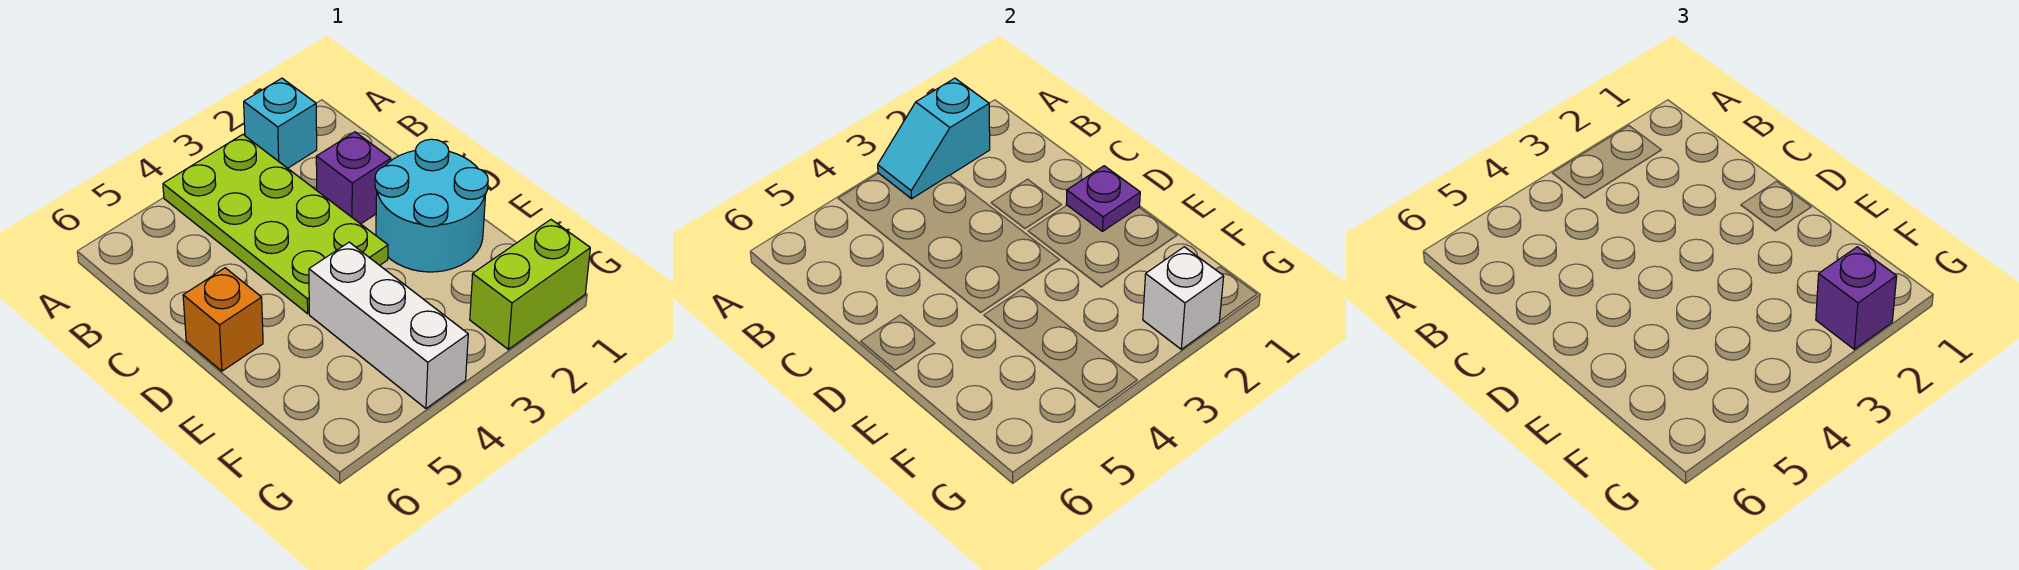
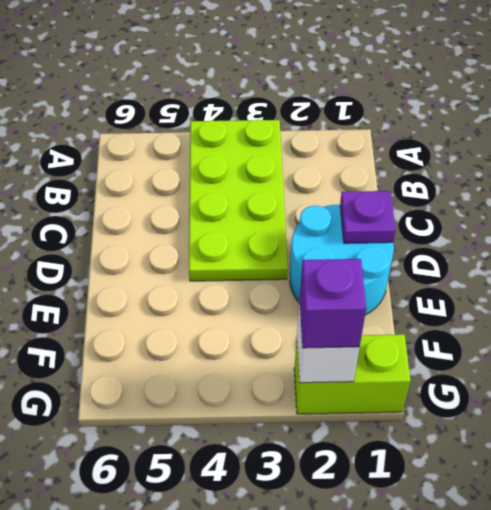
none -> cyan brick A2 level 1
none -> purple brick C2 level 1

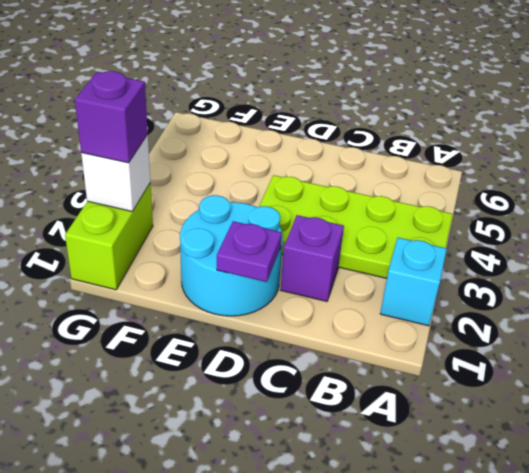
none -> orange brick D6 level 1
none -> white brick E4:G4 level 1

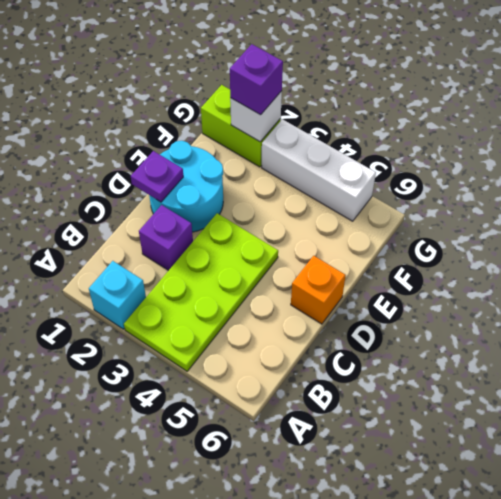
white brick G3:G5 level 1 -> white brick E4:G4 level 1
none -> cyan slope A2:A3 level 2 top 2

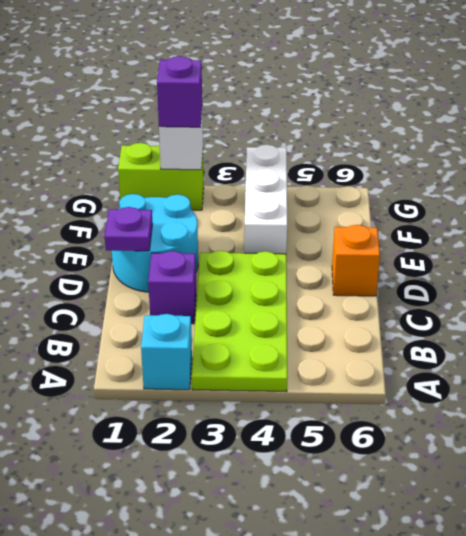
none -> cyan slope A2:A3 level 2 top 2

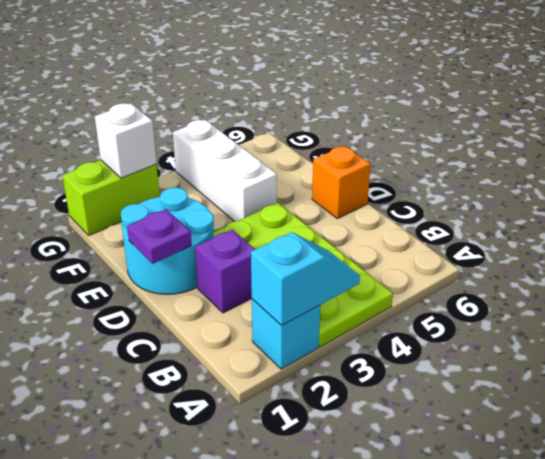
none -> purple brick G2 level 3

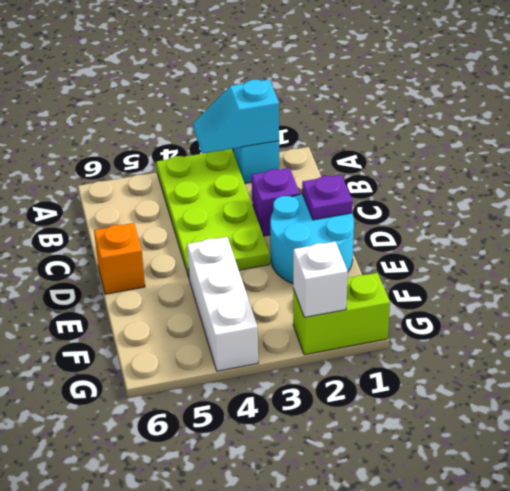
none -> purple brick G2 level 3

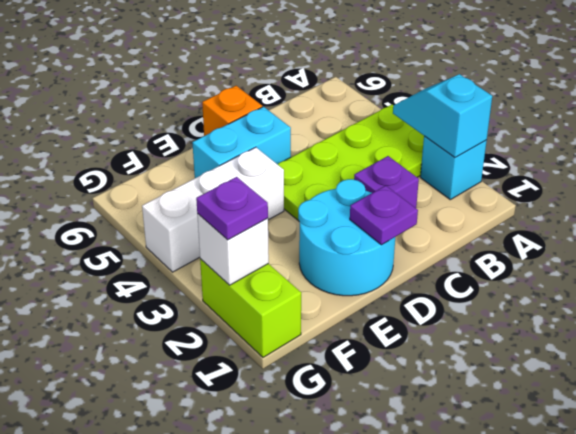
cyan brick D5:E5 level 1 -> none
purple plate G2 level 3 -> purple brick G2 level 3

